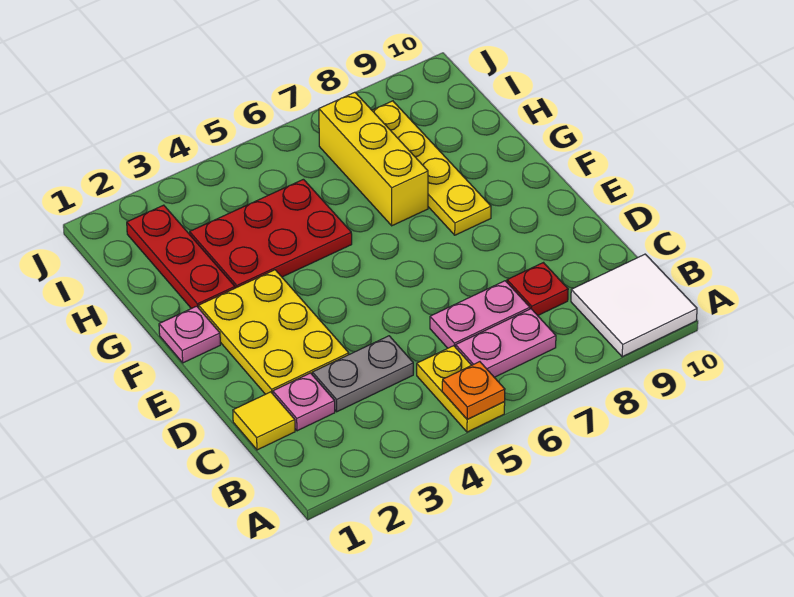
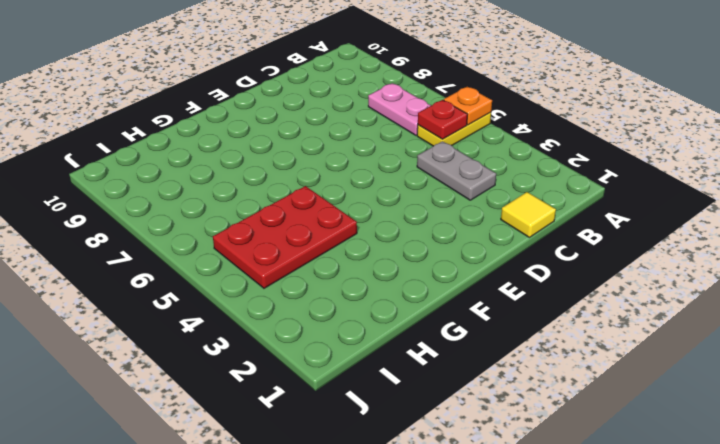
red plate B5 level 2 -> red plate C8 level 1
red plate G4:I5 level 1 -> red plate G3:H5 level 1
none -> white tile A9:B10 level 1
none -> pink plate C2 level 1
none -> pink plate C6:C7 level 1

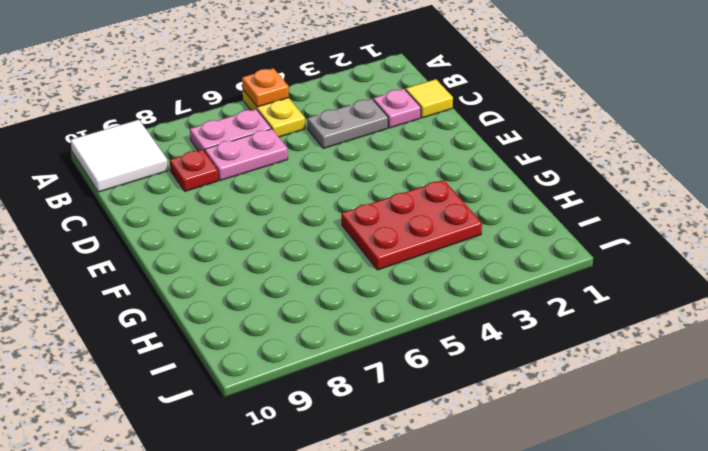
none -> yellow plate D2:F3 level 1
none -> pink plate F1 level 1
none -> yellow plate F8:I8 level 1

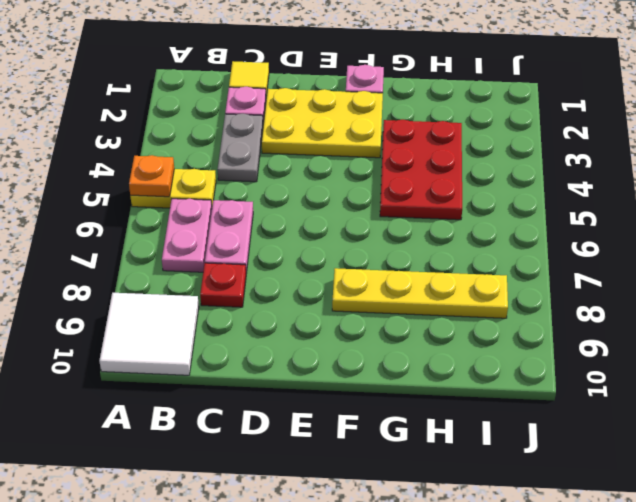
none -> red plate G2:I2 level 1
none -> yellow brick G7:I7 level 1

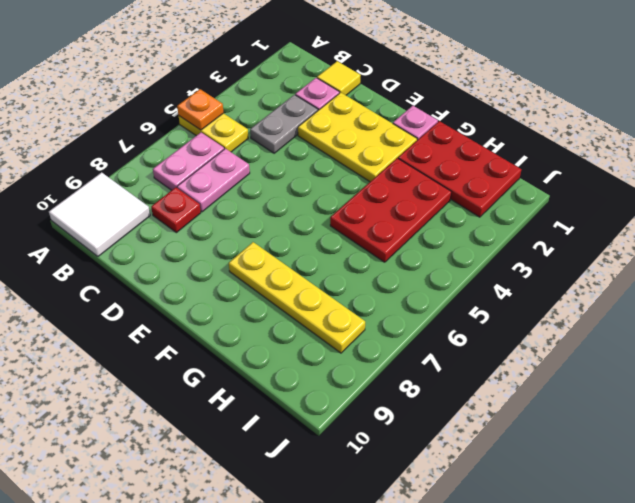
red plate G1:I2 level 1 -> red plate G2:I2 level 1
none -> yellow brick G7:I7 level 1

